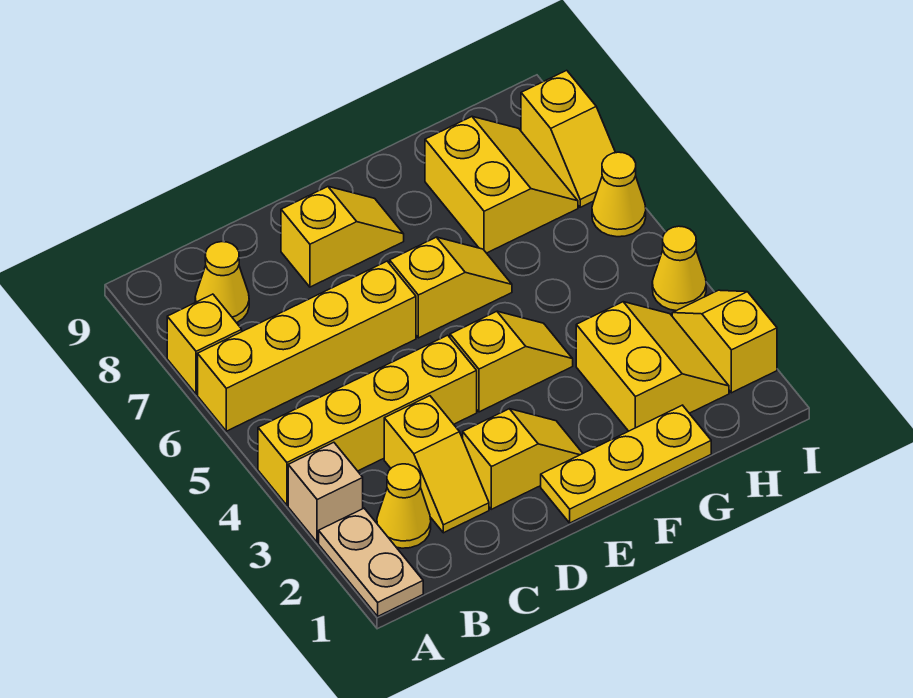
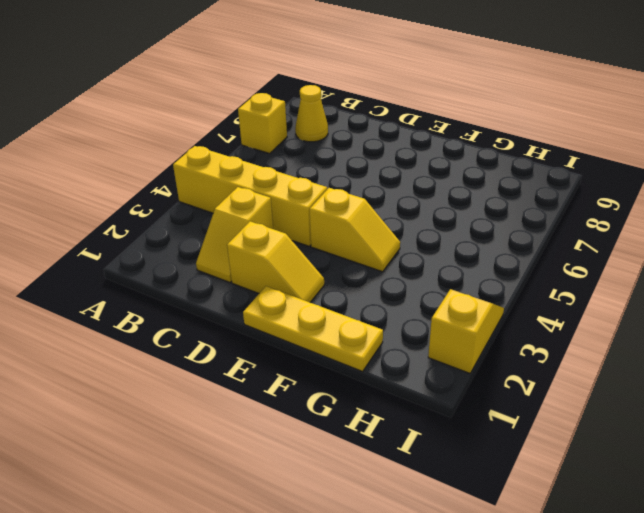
none -> tan plate A1:A2 level 1
none -> tan brick A3 level 1
none -> yellow brick A6:D6 level 1

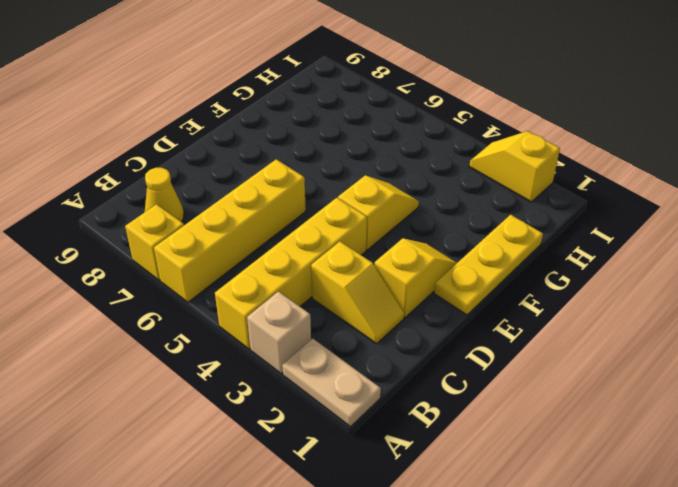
none -> yellow cone B2 level 1
none -> yellow slope D8:E8 level 1 top D
none -> yellow slope E6:F6 level 1 top E

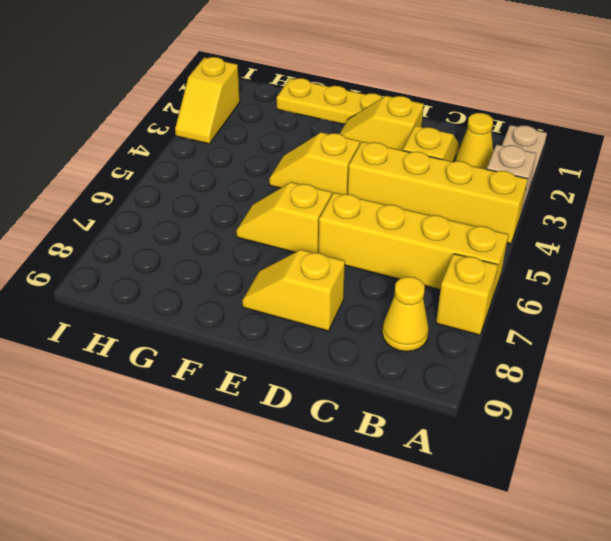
none -> yellow slope G2:H3 level 1 top G
none -> yellow slope G7:H8 level 1 top G
none -> yellow cone I4 level 1

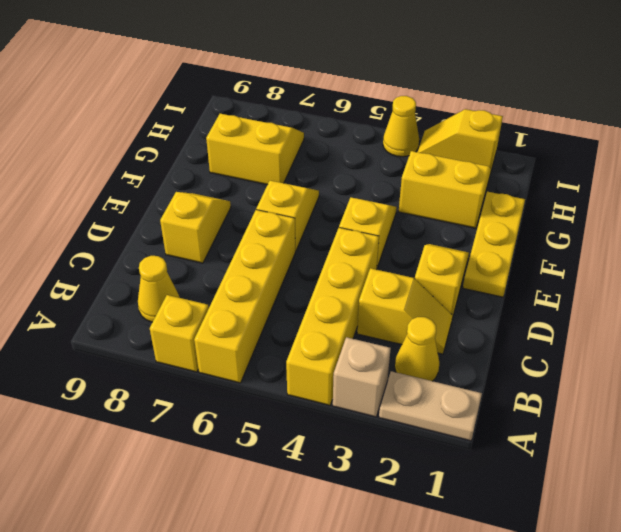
none -> yellow cone I6 level 1
none -> yellow slope I7:I8 level 1 top 8

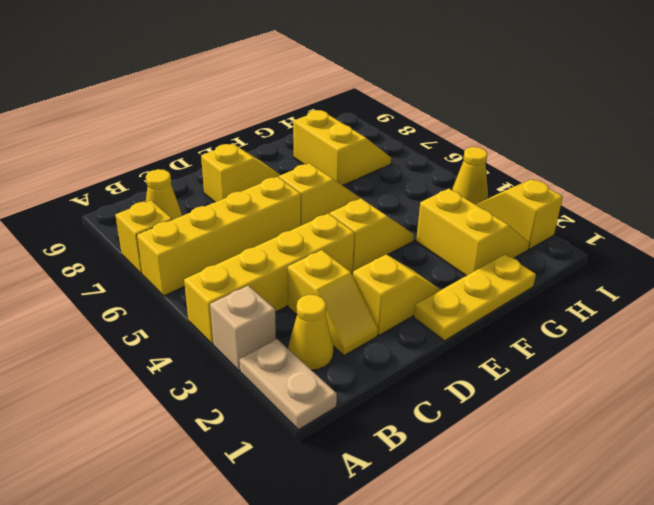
none -> yellow cone I6 level 1
none -> yellow slope I7:I8 level 1 top 8

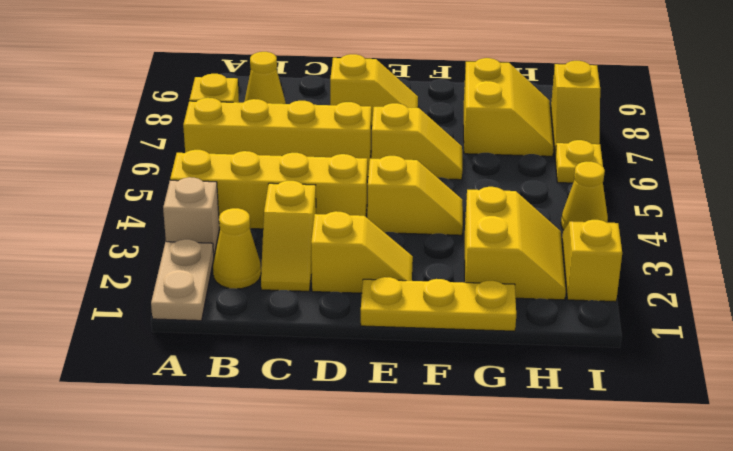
yellow plate I6 level 1 -> yellow cone I6 level 1

